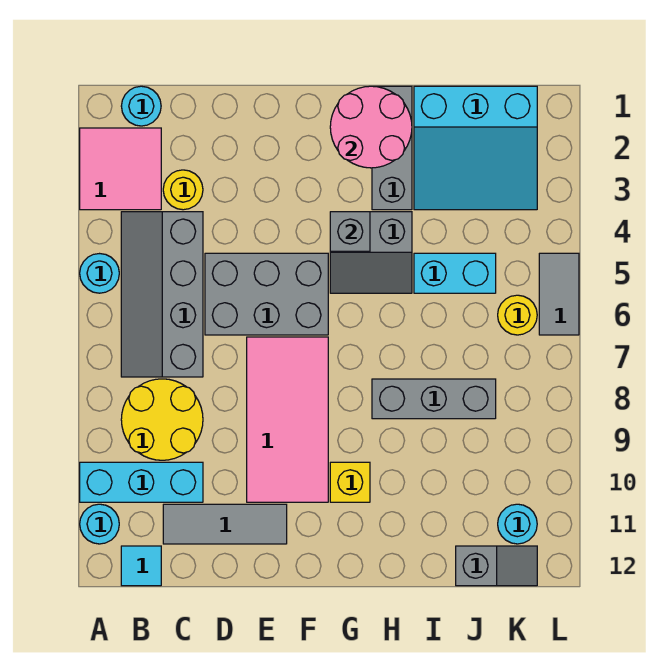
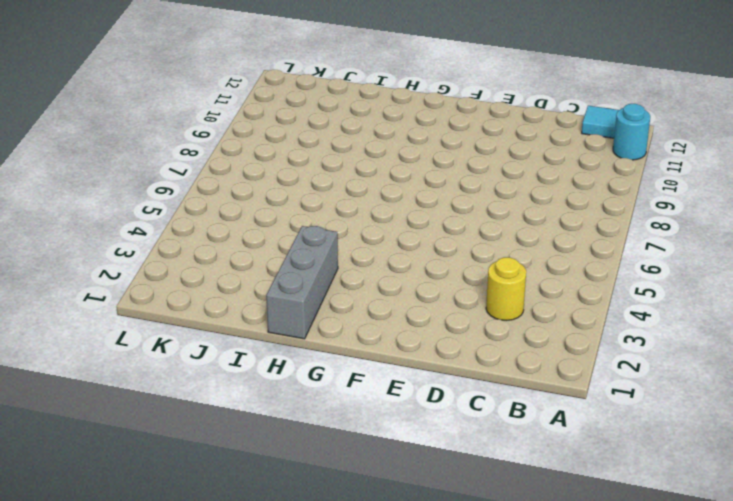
none -> pink tile A2:B3 level 1
none -> cyan round brick A5 level 1
none -> cyan brick A10:C10 level 1

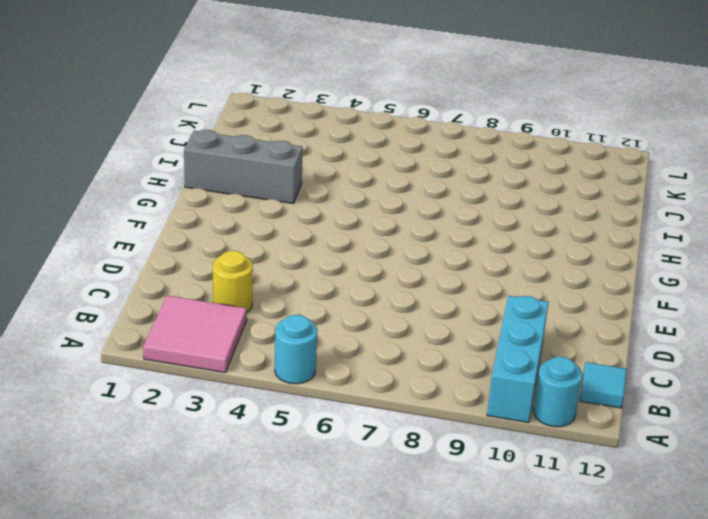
none -> cyan round brick B1 level 1
none -> grey slope B4:C7 level 1 top C
none -> yellow round brick B8:C9 level 1

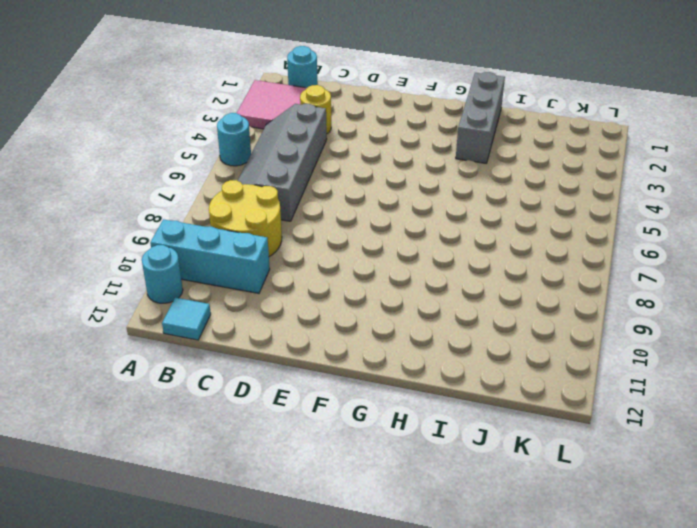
none -> grey tile C11:E11 level 1
none -> grey brick D5:F6 level 1
none -> pink tile E7:F10 level 1

